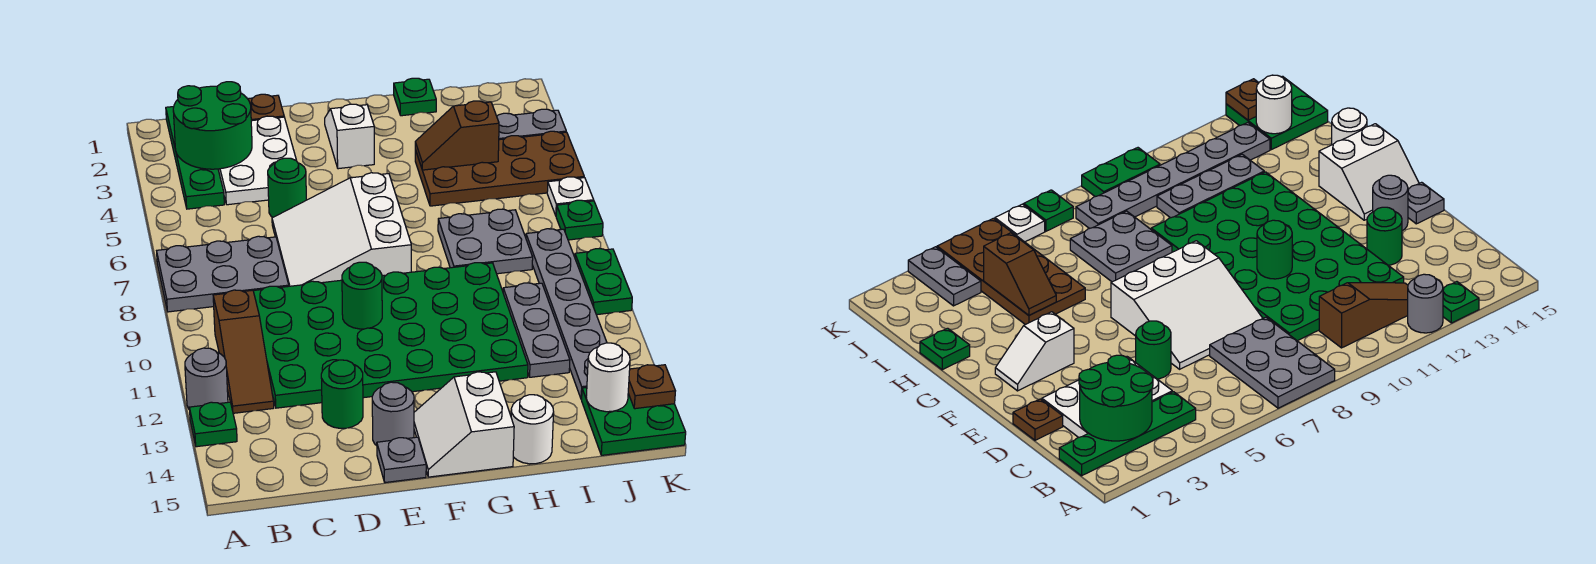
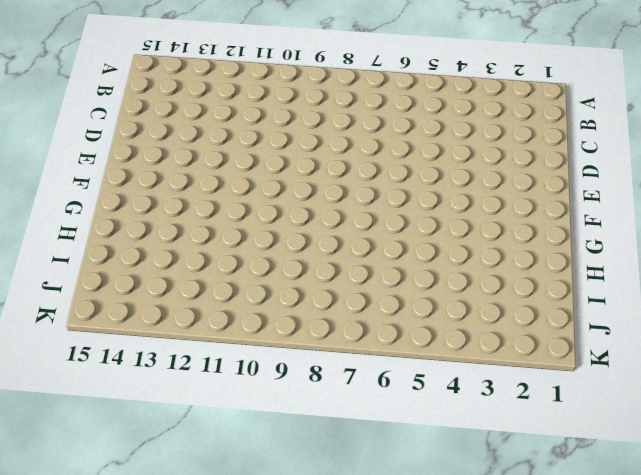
none -> grey plate A7:C8 level 1
none -> grey round brick A12 level 1
none -> green plate A13 level 1
none -> green plate B1:B4 level 1

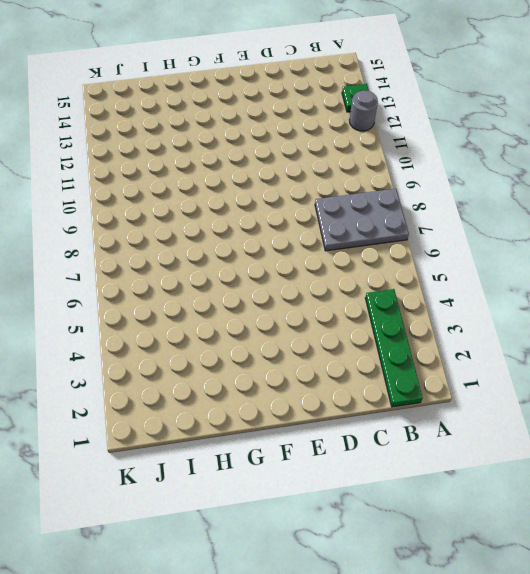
none -> brown slope B10:B12 level 1 top 10
none -> white plate C2:D4 level 1
none -> green plate C9:H12 level 1
none -> brown plate D1 level 1

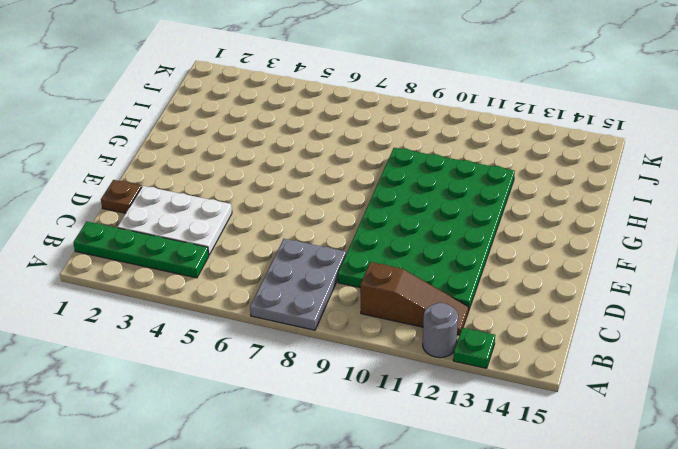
none -> green round brick D5 level 1
none -> white slope D6:F8 level 1 top F
none -> green round brick D13 level 1
none -> grey round brick E14 level 1

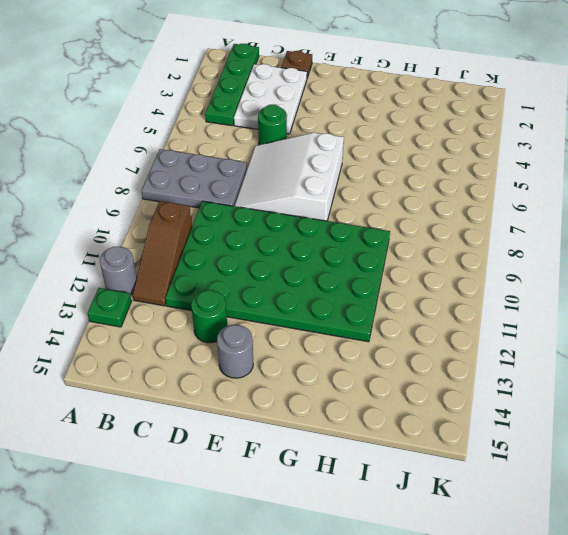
none -> grey plate E15 level 1
none -> white slope F2:F3 level 1 top 3
none -> white slope F14:G15 level 1 top G
none -> green plate H1 level 1

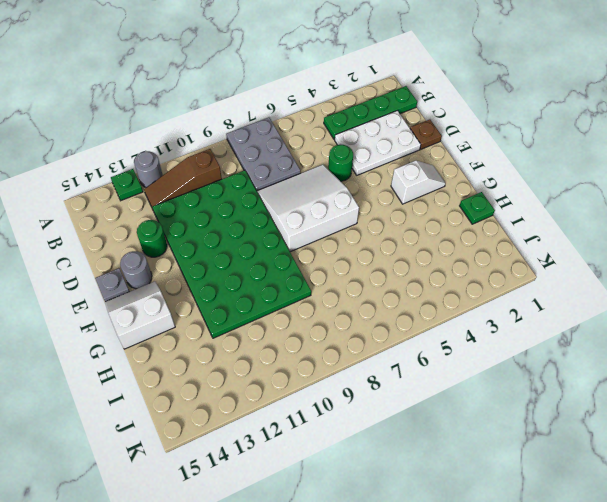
none -> brown plate H4:K5 level 1
none -> grey plate H7:I8 level 1
none -> white round brick H15 level 1
none -> grey plate I10:I12 level 1

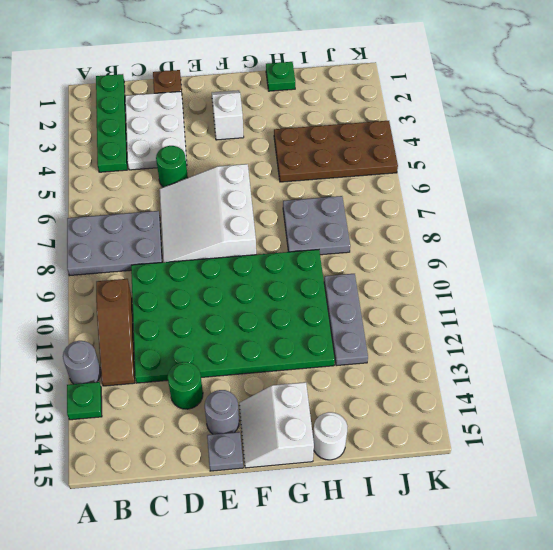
none -> grey plate J3:K3 level 1
none -> grey plate J8:J13 level 1
none -> green plate J14:K15 level 1
none -> white plate K6 level 1

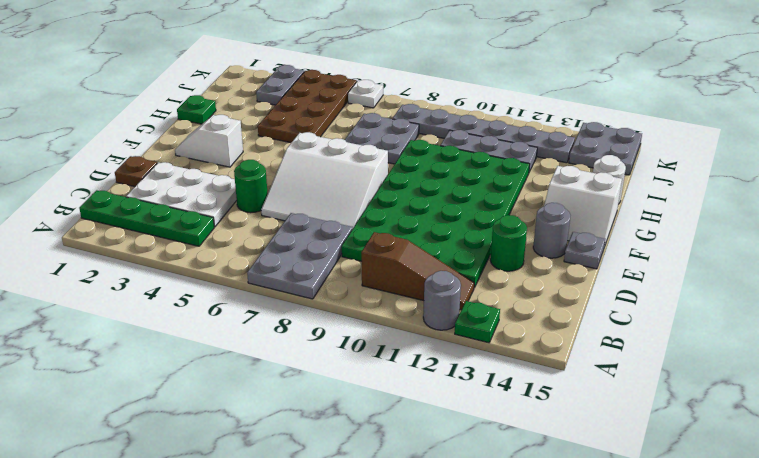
grey plate J14:K15 level 1 -> green plate J14:K15 level 1
none -> green plate K7 level 1
none -> green plate K9:K10 level 1
none -> green round brick B2:C3 level 2
none -> green round brick E10 level 2

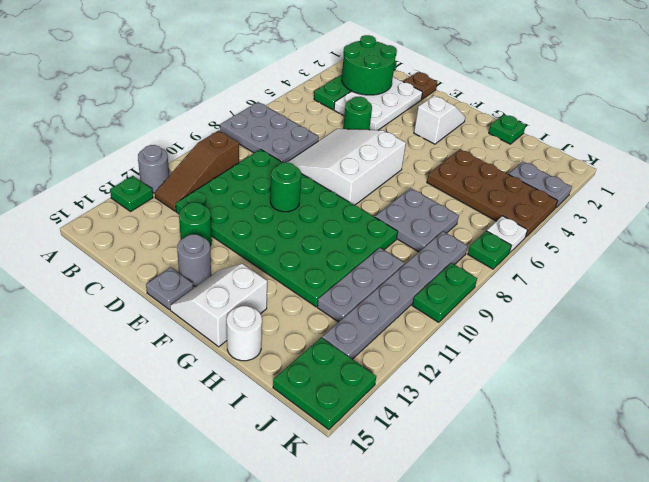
none -> brown slope H4:I4 level 2 top I
none -> white round brick J14 level 2
none -> brown plate K14 level 2

